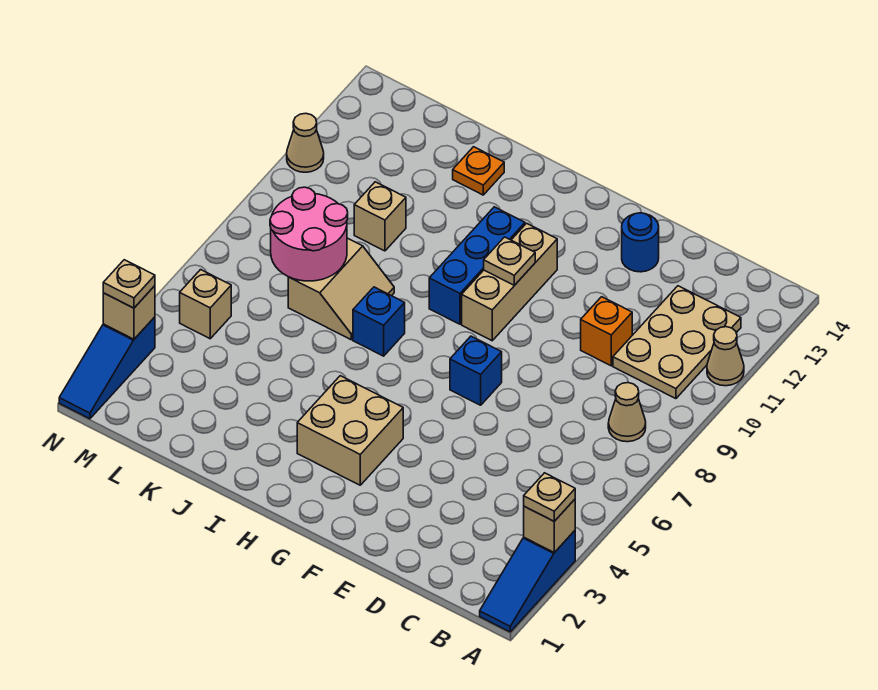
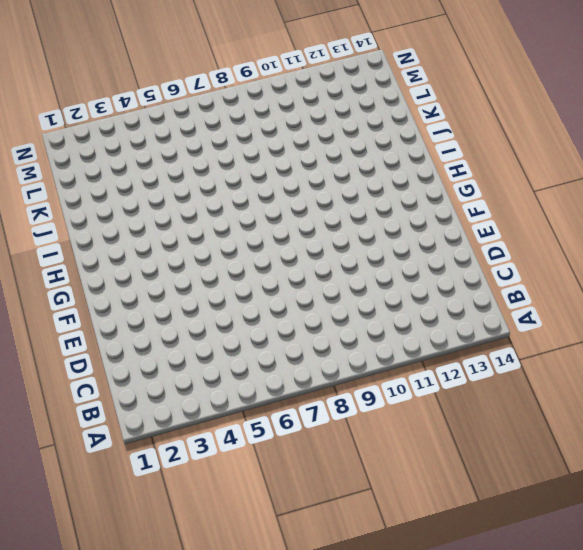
none -> blue slope A1:A3 level 1 top 3
none -> tan cone A11 level 1
none -> tan cone B8 level 1

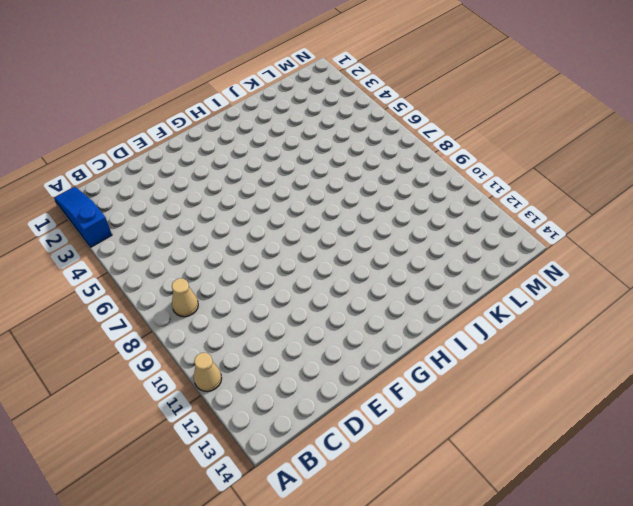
none -> tan plate B10:C12 level 1
none -> orange brick D10 level 1
none -> blue round brick E13 level 1

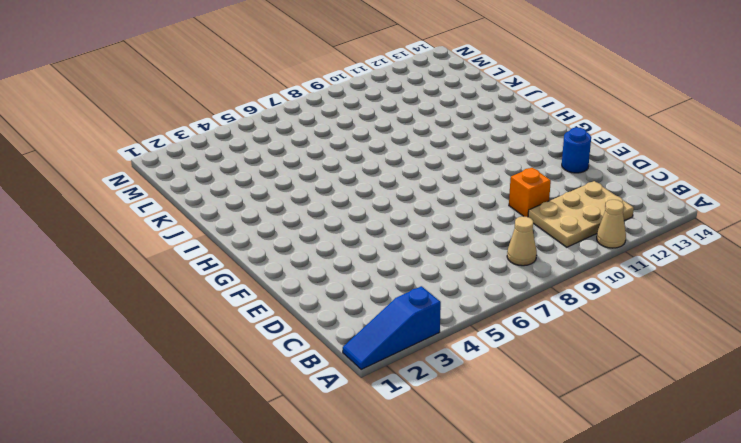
none -> blue brick F7 level 1
none -> tan brick G3:H4 level 1
none -> tan brick G9:G11 level 1

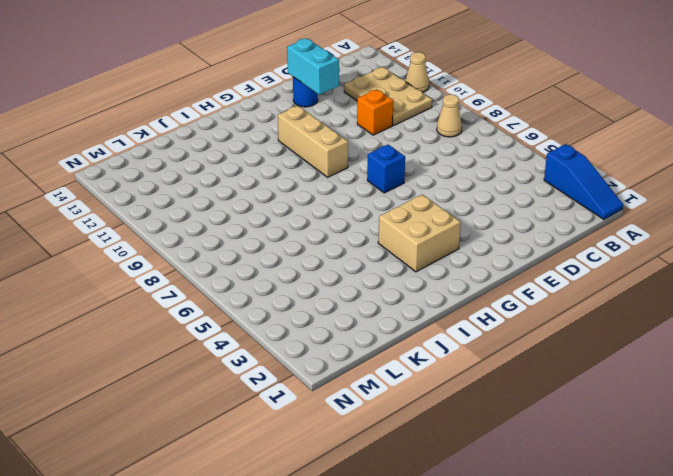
cyan brick E12:E13 level 2 -> none
none -> blue brick H9:H11 level 1
none -> blue brick I7 level 1
none -> tan slope J7:K8 level 1 top K

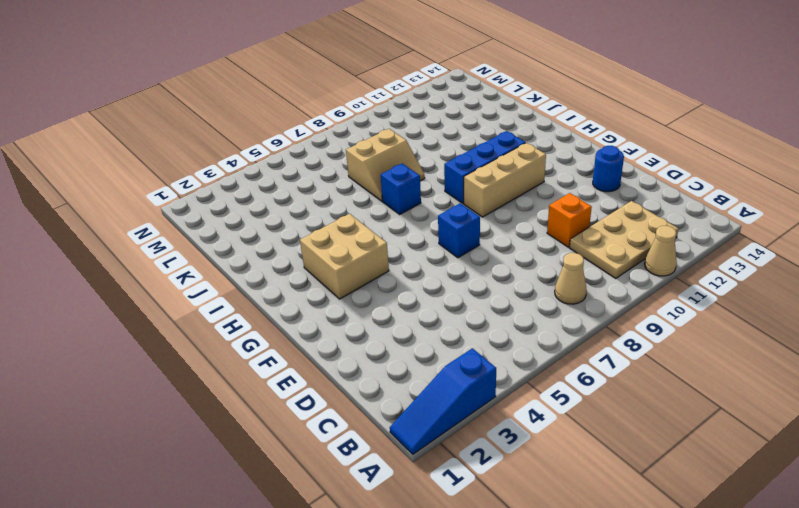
none -> orange plate J13 level 1
none -> tan brick K10 level 1
none -> tan brick M5 level 1

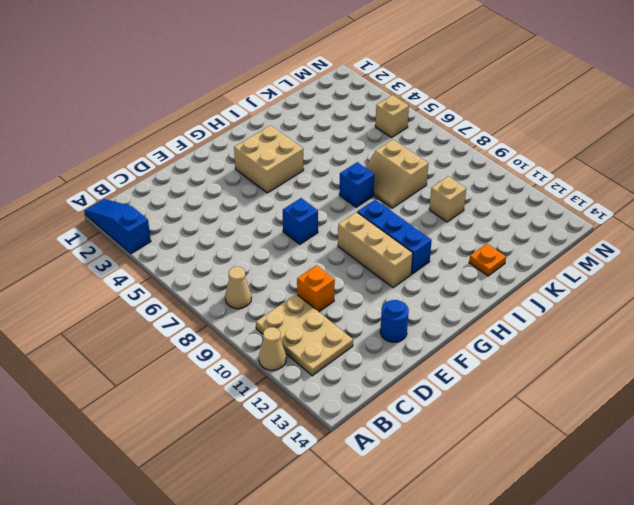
none -> blue slope N1:N3 level 1 top 3
none -> tan cone N11 level 1
none -> tan brick A3 level 2

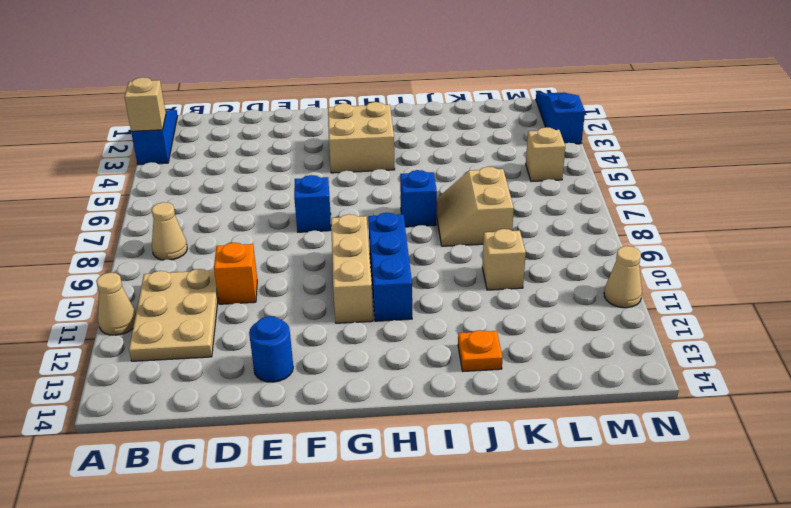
none -> tan plate G10 level 2
none -> pink round brick K7:L8 level 2
none -> tan brick N3 level 2

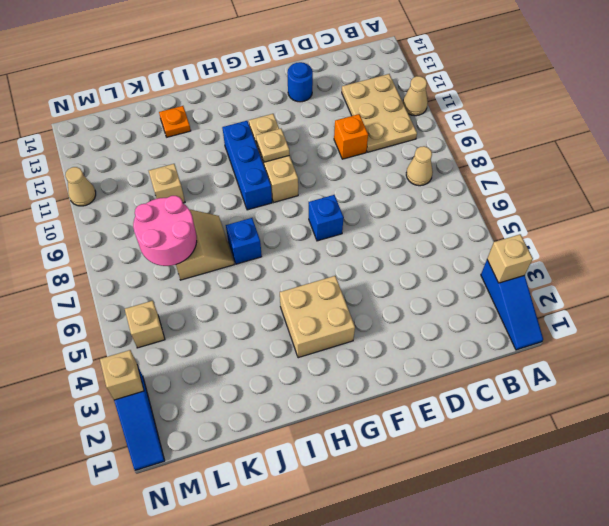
none -> tan plate A3 level 3
none -> tan plate N3 level 3

